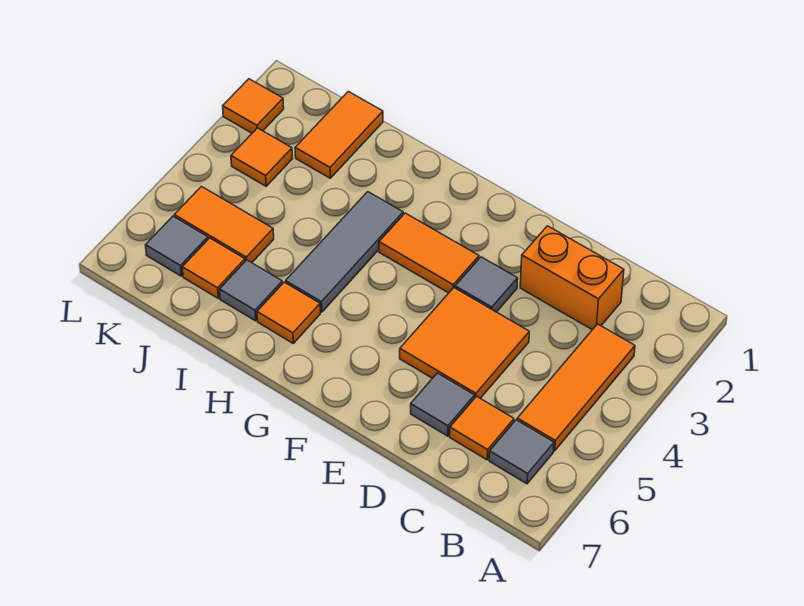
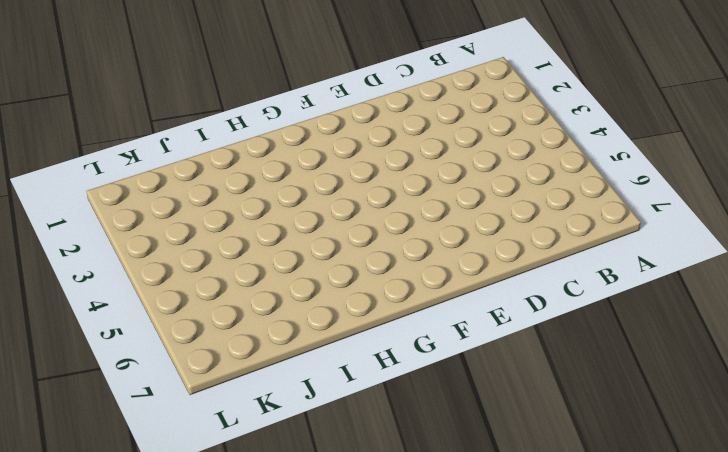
none -> orange tile B3:B5 level 1
none -> grey tile B6 level 1
none -> orange brick C2:D2 level 1

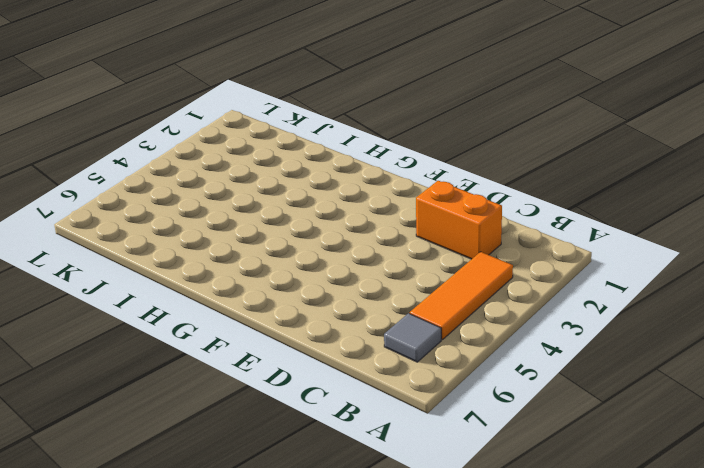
none -> orange tile C6 level 1
none -> orange tile D4:E5 level 1
none -> grey tile D6 level 1

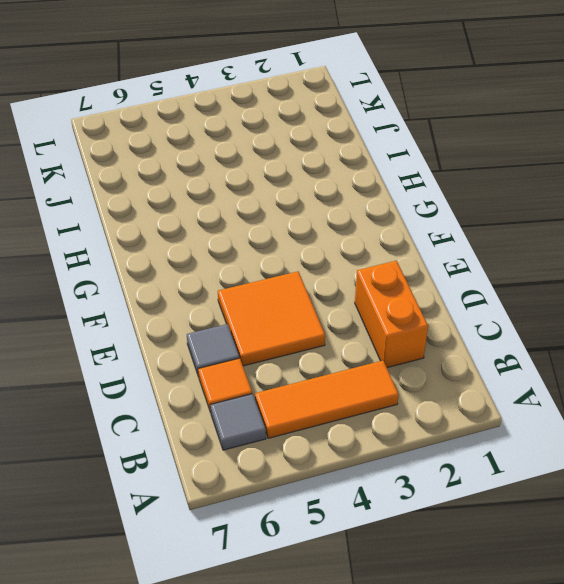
none -> grey tile E3 level 1
none -> orange tile F3:G3 level 1
none -> grey tile H3:H5 level 1

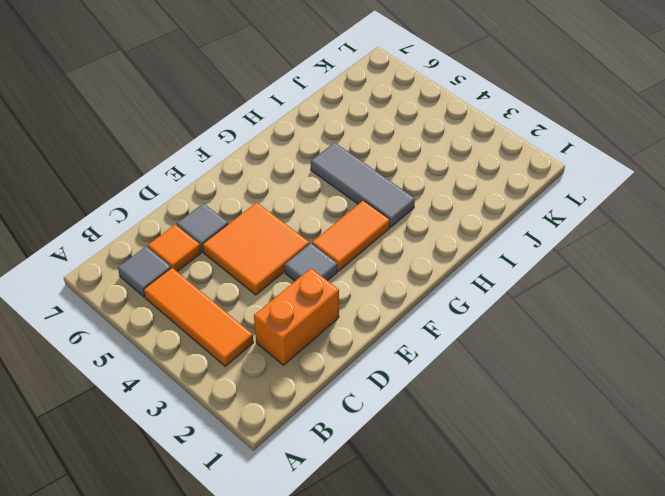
none -> orange tile H6 level 1
none -> grey tile I6 level 1
none -> orange tile J1:J2 level 1

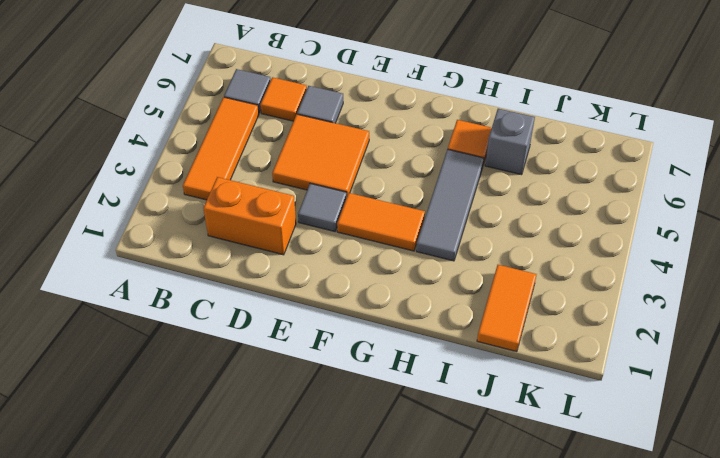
grey brick I6 level 1 -> grey tile I6 level 1
none -> orange tile J5:K5 level 1
none -> orange tile J6 level 1
none -> orange tile K3 level 1

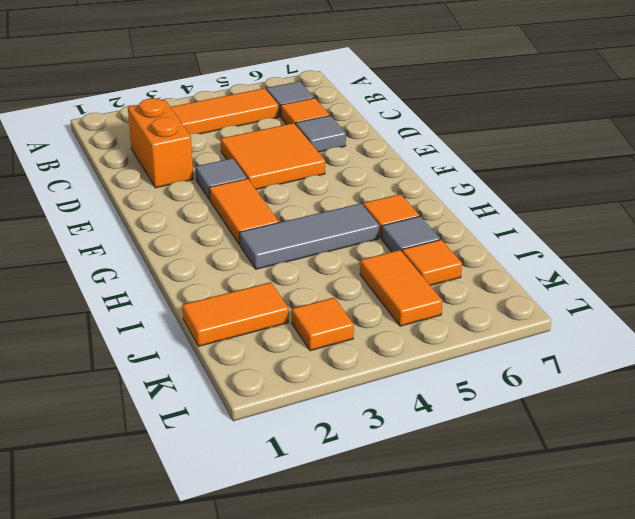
none -> grey tile K6 level 1
none -> orange tile L2 level 1

